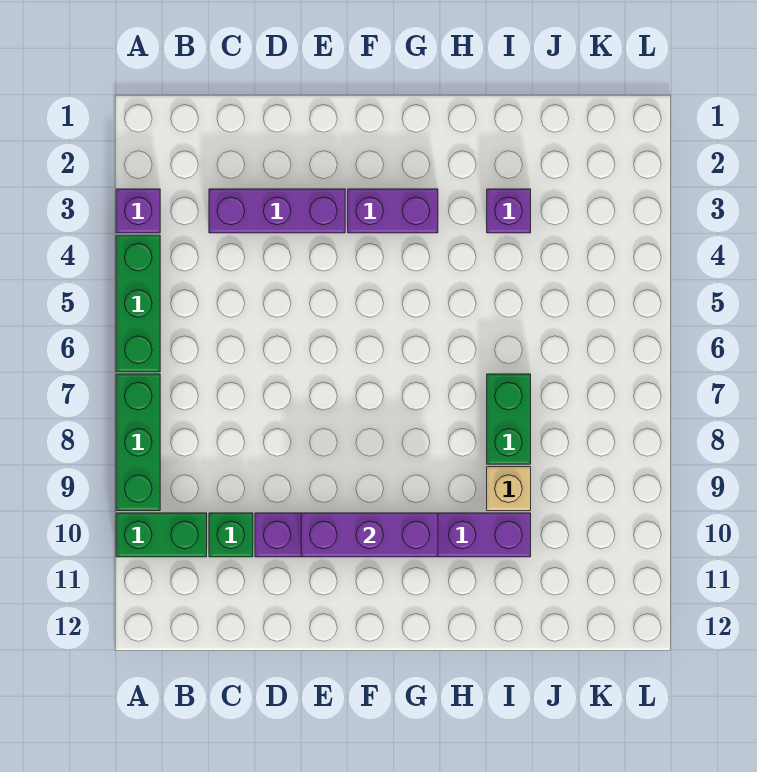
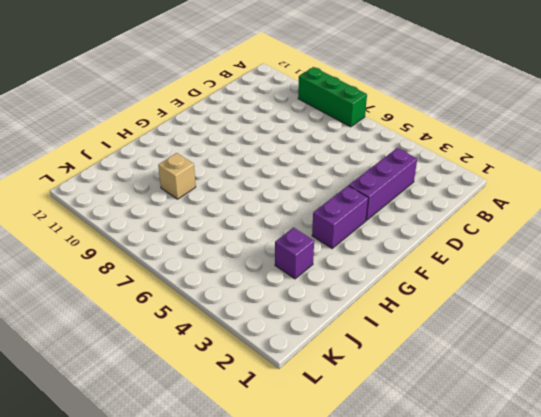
none -> purple brick A3 level 1
none -> green brick A4:A6 level 1
none -> green brick A10:B10 level 1

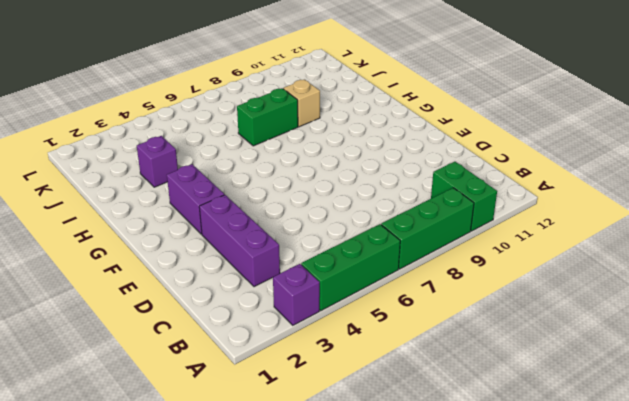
none -> green brick C10 level 1
none -> purple brick D10:I10 level 1
none -> purple brick E10:G10 level 2

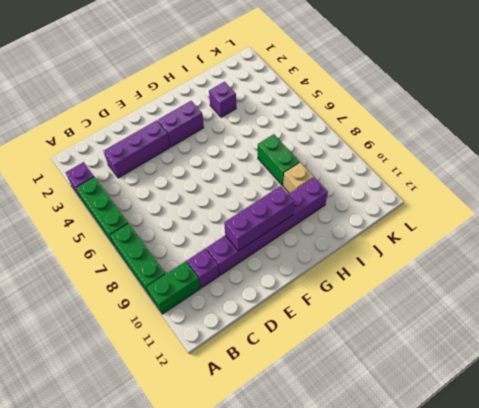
purple brick C10 level 1 -> green brick C10 level 1

